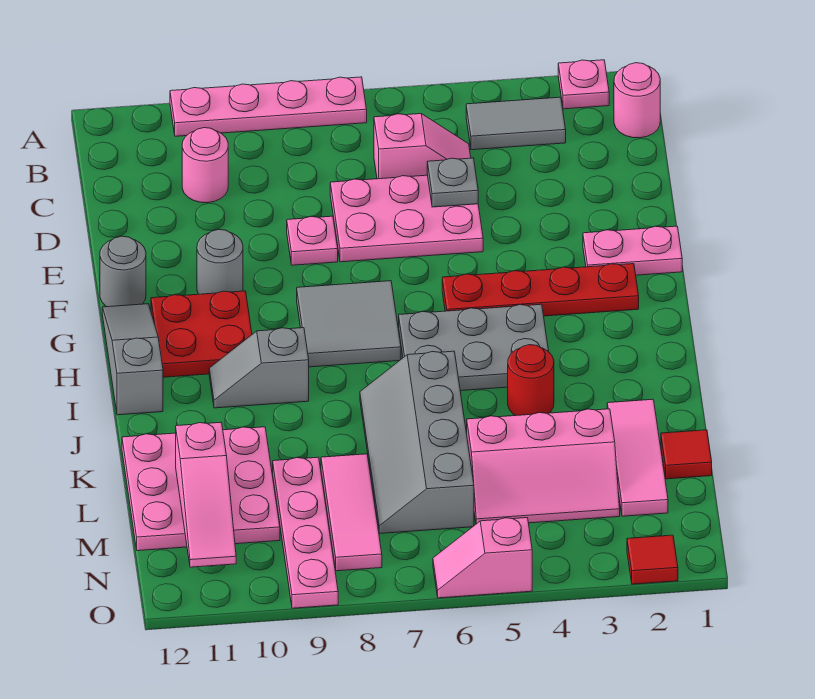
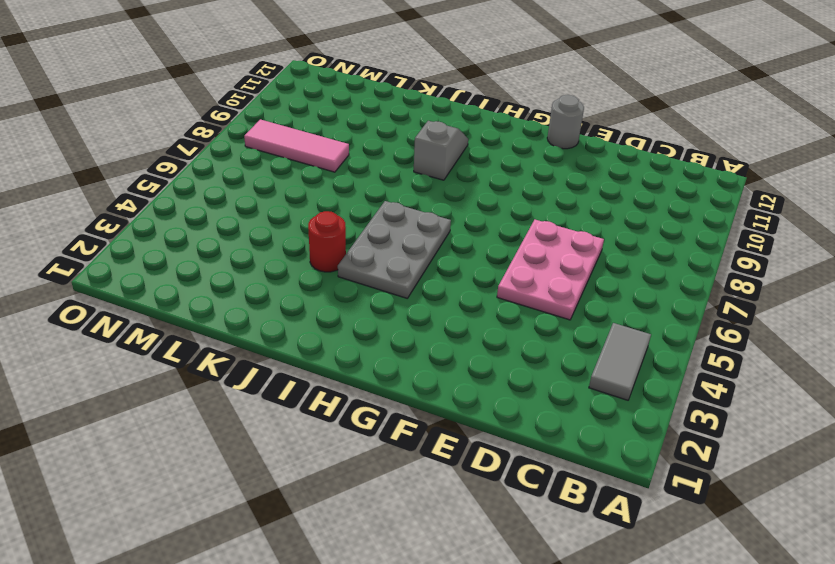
none -> pink plate A2 level 1
none -> pink plate A7:A10 level 1
none -> pink round brick B1 level 1

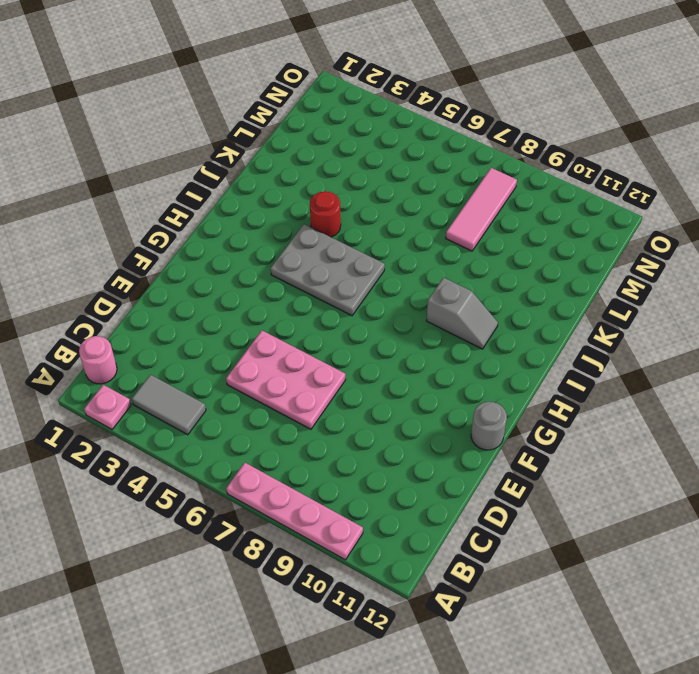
none -> pink slope C5:C6 level 1 top 6
none -> pink round brick C10 level 1
none -> pink plate E8 level 1

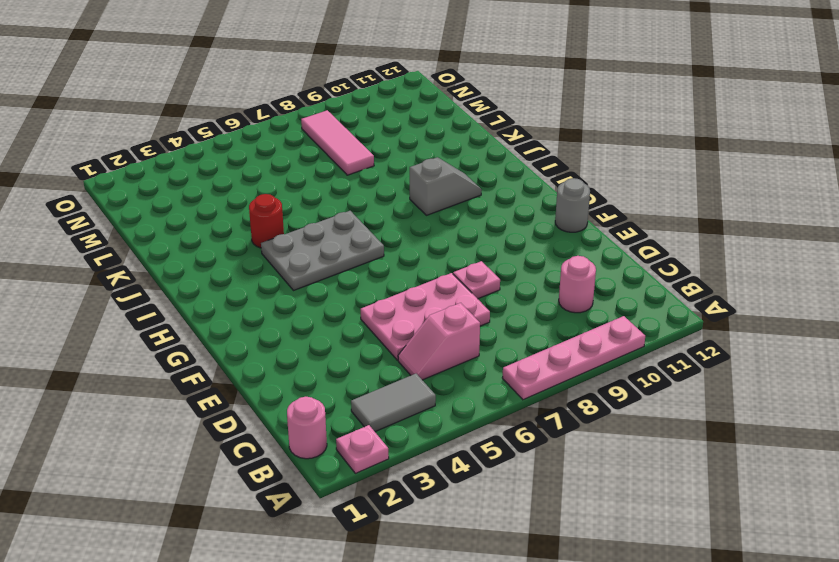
none -> pink plate F1:F2 level 1
none -> grey round brick F10 level 1
none -> red plate G2:G5 level 1

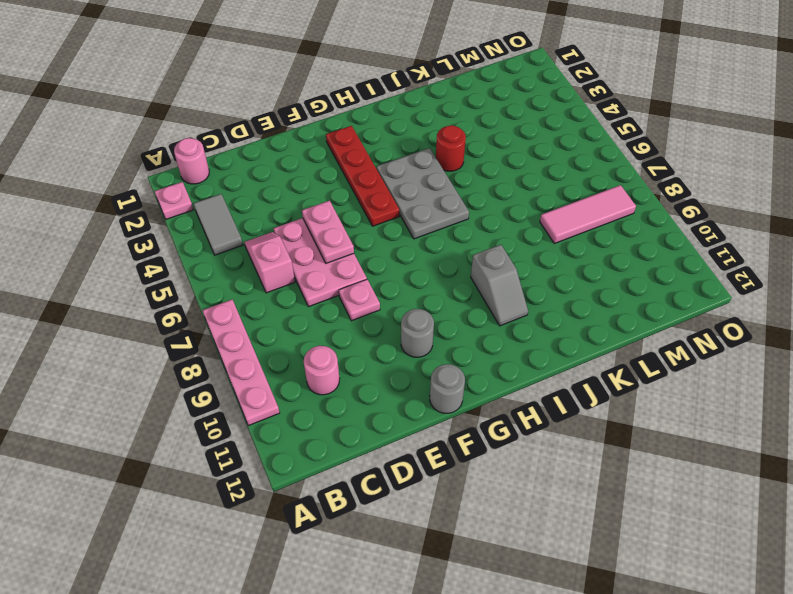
pink plate E5:E6 level 2 -> pink plate F1:F2 level 1
none -> grey tile G7:H8 level 1
none -> red plate G10:H11 level 1
none -> grey slope G12:I12 level 1 top I

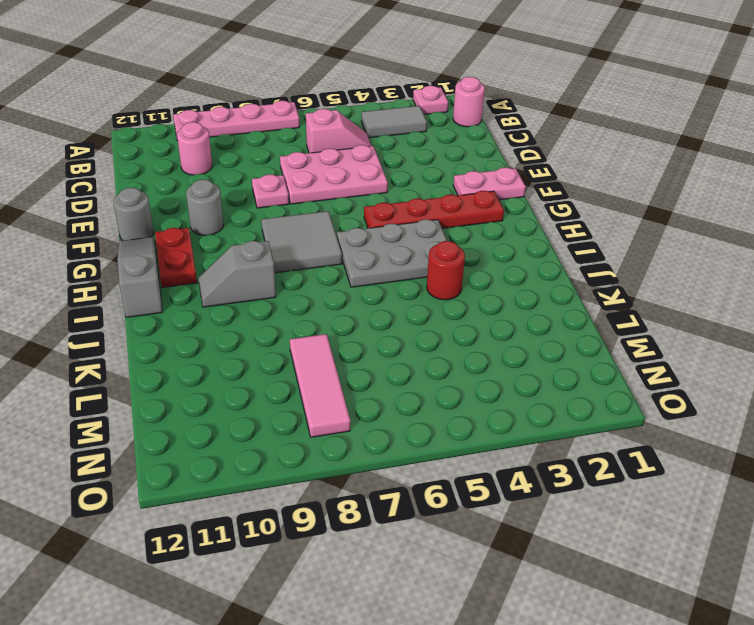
red plate G11:H11 level 1 -> red plate G10:H11 level 1
none -> grey slope J6:M7 level 1 top 6
none -> pink tile K2:M2 level 1
none -> pink plate K10:M12 level 1

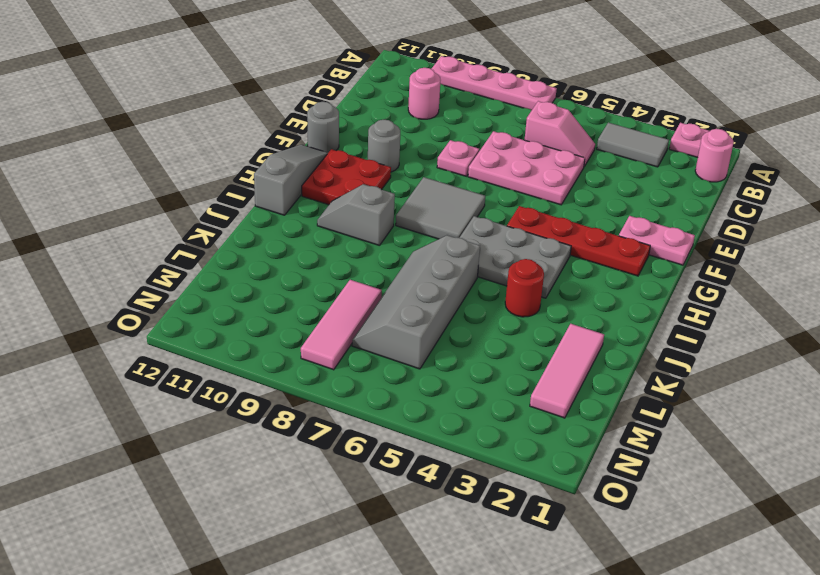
none -> pink plate K10:M12 level 1
none -> red tile L1 level 1
none -> pink slope L3:M5 level 1 top L

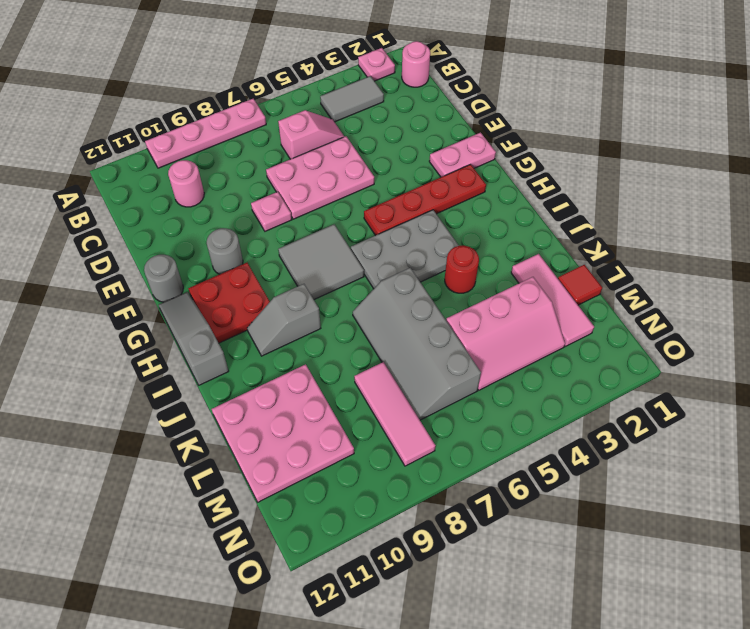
none -> pink plate L9:O9 level 1
none -> red tile O2 level 1
none -> pink slope O5:O6 level 1 top 5

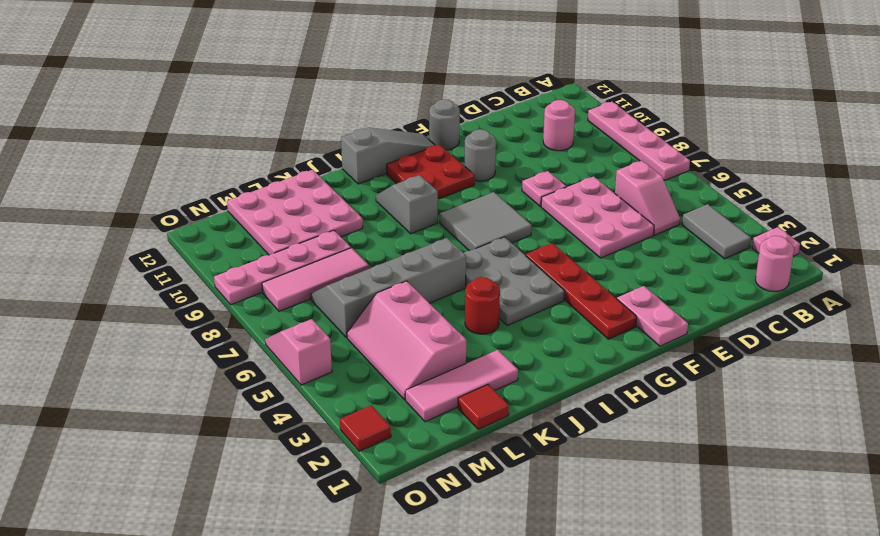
none -> grey plate D5 level 2
none -> pink slope L11:N11 level 2 top L

